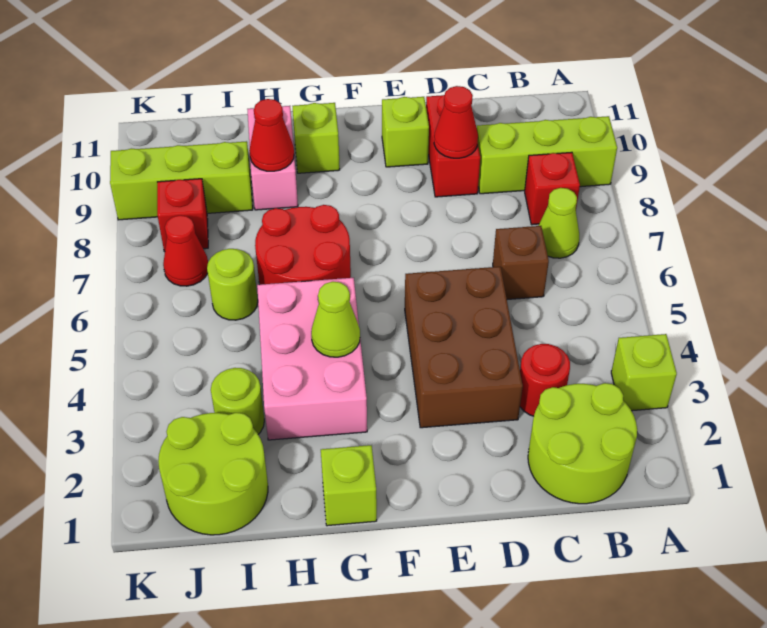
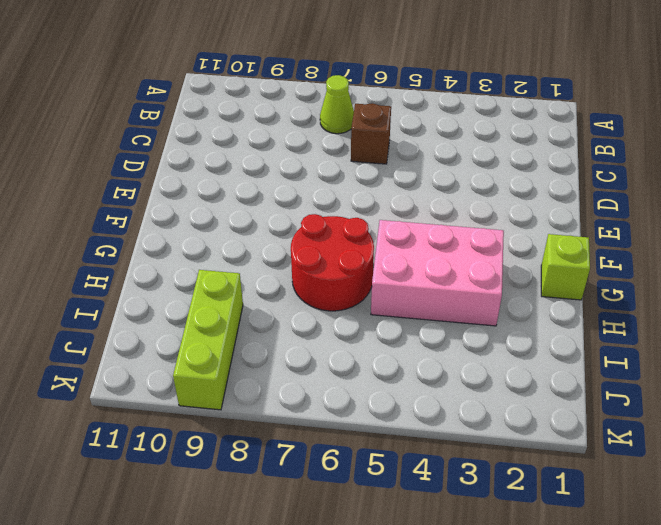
none -> lime brick A3 level 1
none -> lime brick A9:C9 level 1
none -> lime round brick B1:C2 level 1

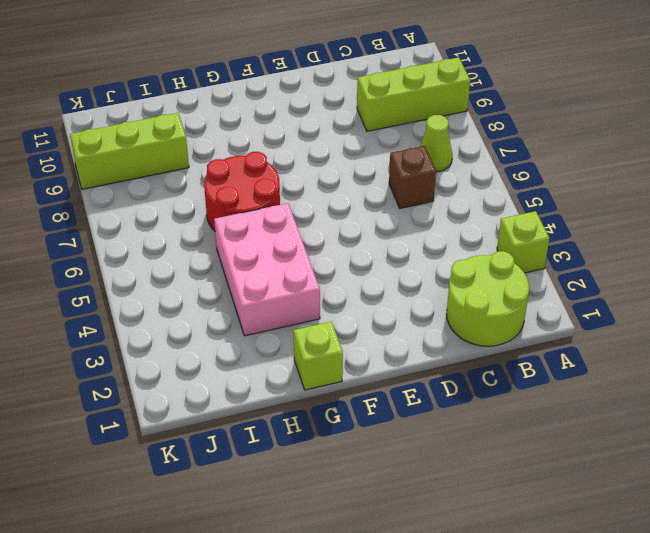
none -> red brick B8 level 1
none -> red round brick C3 level 1
none -> brown brick D3:E5 level 1

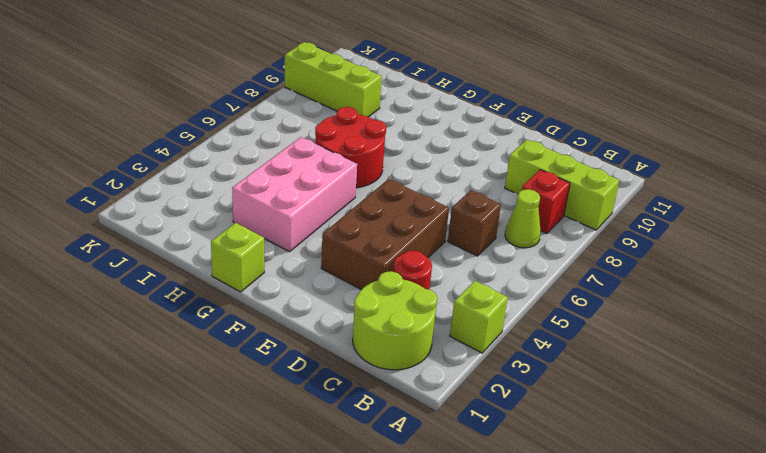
none -> red brick D9:D10 level 1
none -> lime brick E10 level 1
none -> lime brick G10 level 1

